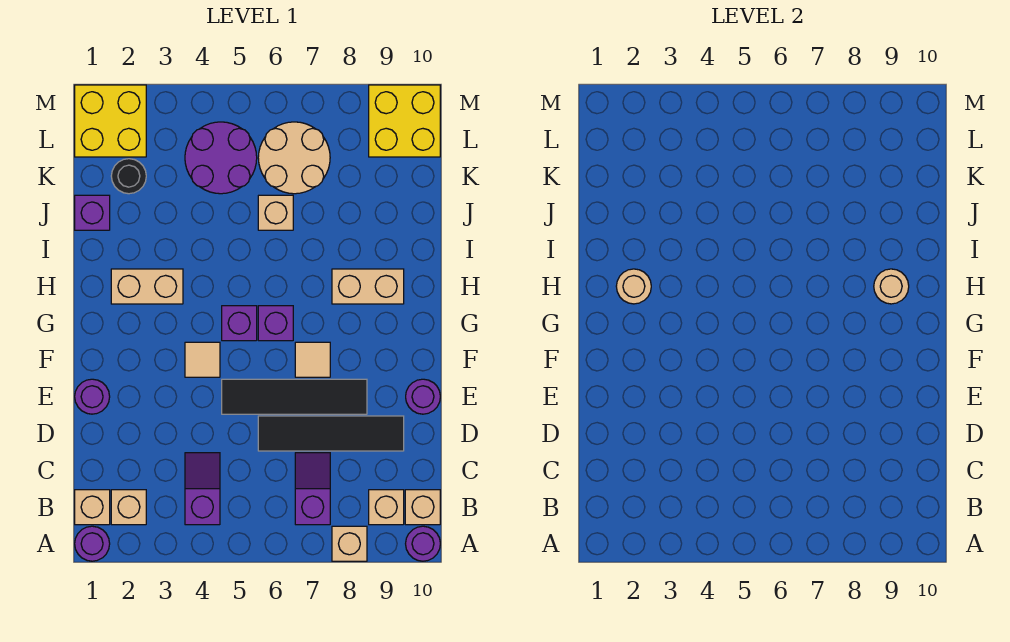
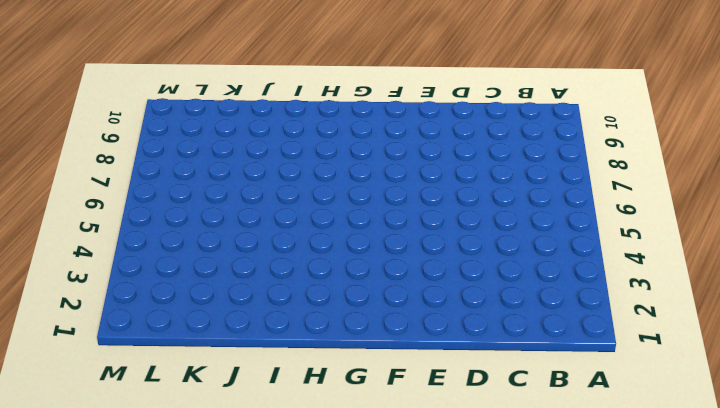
none -> purple round brick A1 level 1
none -> tan brick A8 level 1
none -> purple round brick A10 level 1

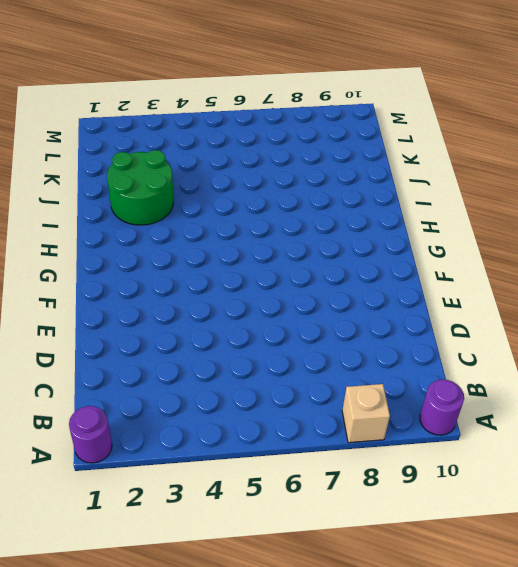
green round brick I2:J3 level 1 -> none
none -> tan brick B1 level 1
none -> tan brick B2 level 1
none -> purple slope B4:C4 level 1 top B

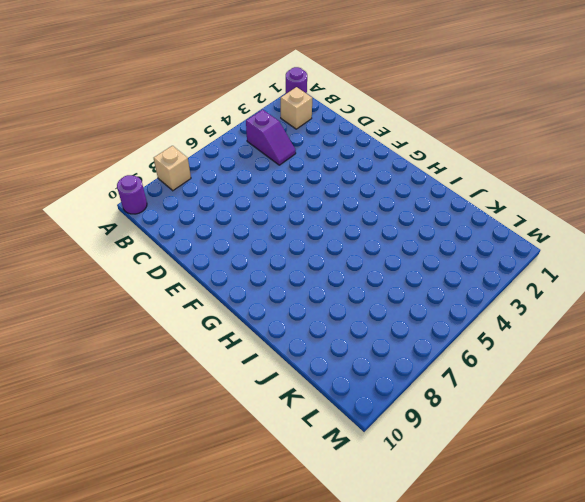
none -> tan brick B1 level 1
none -> purple slope B7:C7 level 1 top B
none -> tan brick B9 level 1

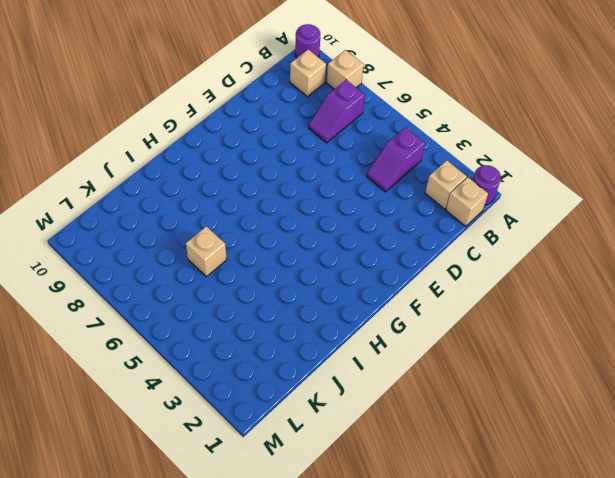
none -> tan brick B10 level 1
none -> black tile D6:D9 level 1
none -> purple round brick E1 level 1

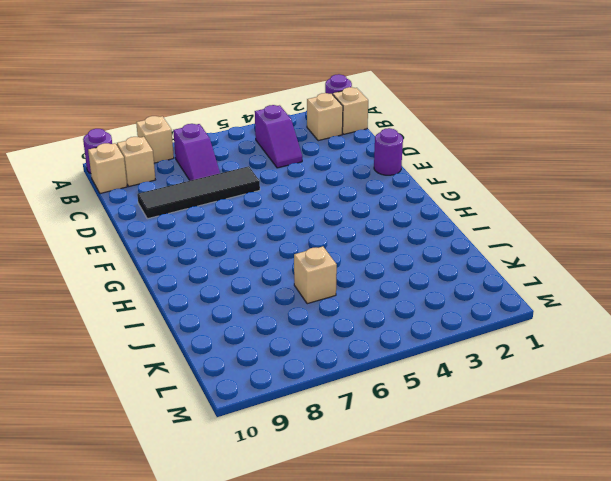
none -> black tile E5:E8 level 1
none -> purple round brick E10 level 1
none -> tan tile F4 level 1

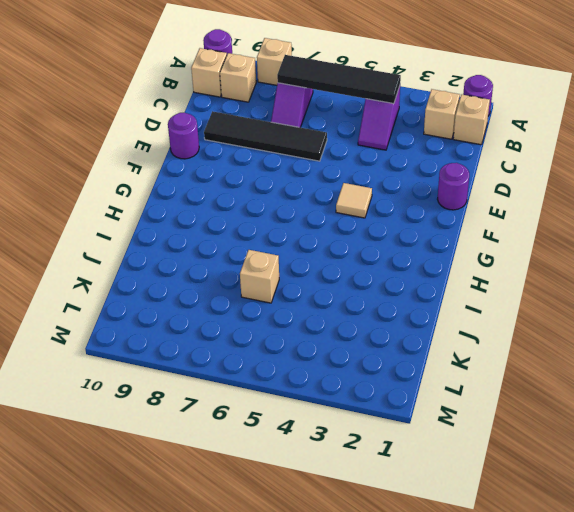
black tile B4:B7 level 2 -> black tile E5:E8 level 1
none -> tan tile F7 level 1
none -> purple brick G5 level 1
none -> purple brick G6 level 1

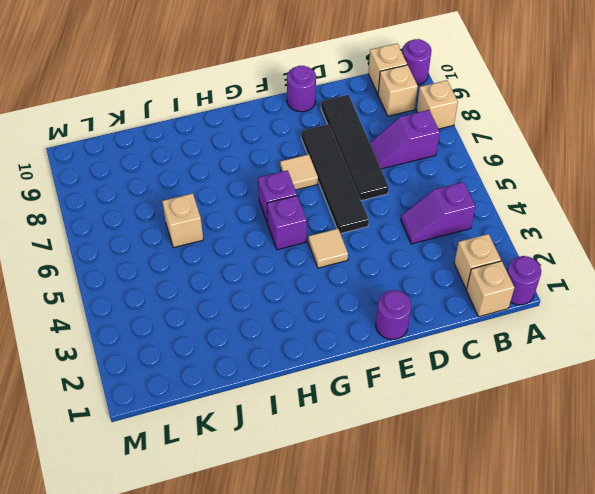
none -> tan brick H2:H3 level 1
none -> tan brick H8:H9 level 1
none -> purple brick J1 level 1

